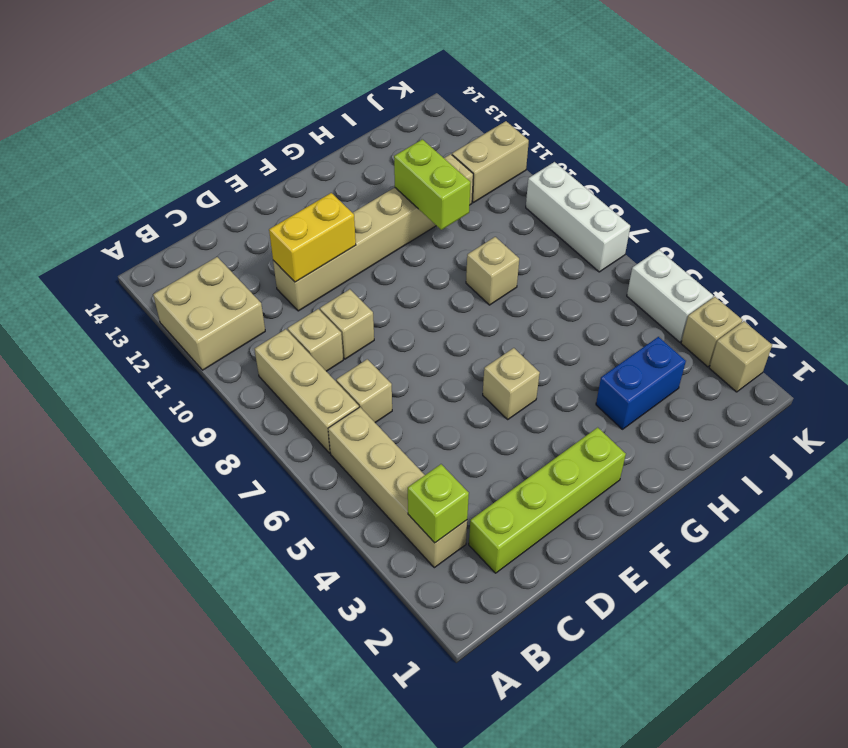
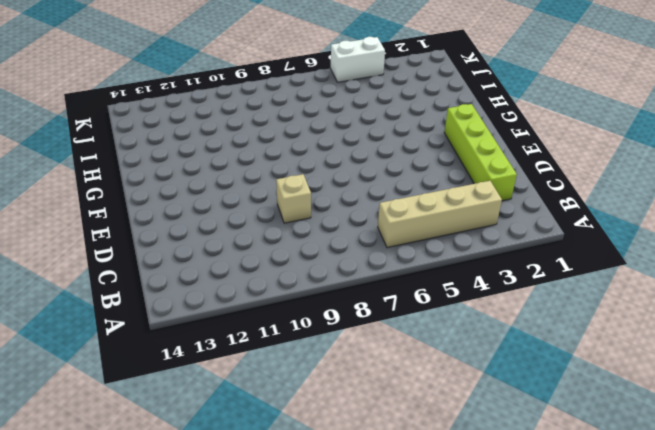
none -> tan brick A11:B12 level 1
none -> tan brick B7:B9 level 1
none -> tan brick C7 level 1

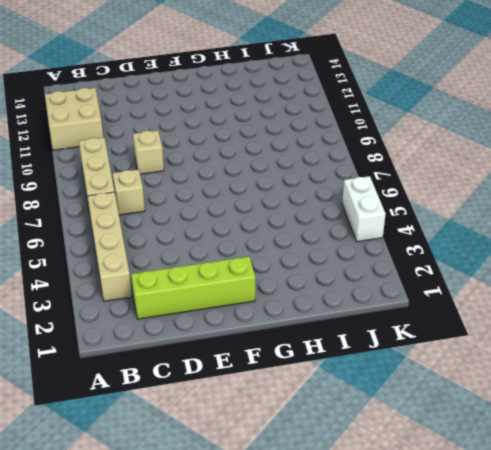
none -> tan brick C9 level 1
none -> tan brick D11:I11 level 1
none -> tan brick F5 level 1

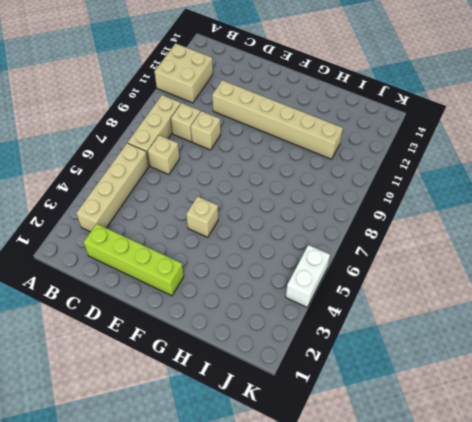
none -> blue brick H3:I3 level 1
none -> tan brick H8 level 1
none -> tan brick J11:K11 level 1

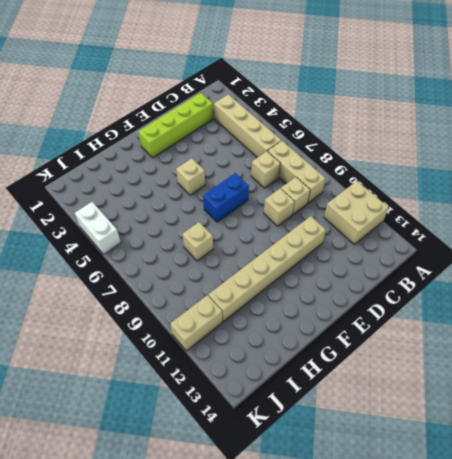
blue brick E7:F7 level 1 -> blue brick H3:I3 level 1
none -> tan brick K2 level 1
none -> tan brick K3 level 1
none -> white brick K7:K9 level 1

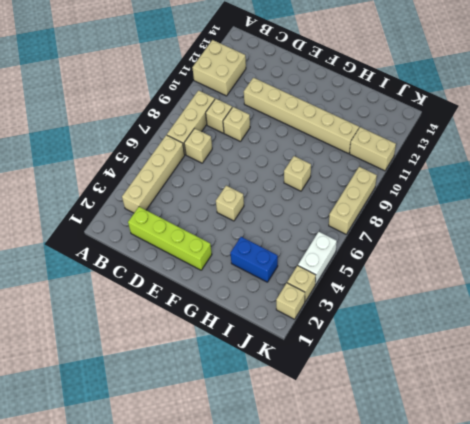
tan brick K7:K9 level 1 -> white brick K7:K9 level 1
none -> lime brick B3 level 2
none -> yellow brick D11:E11 level 2
none -> lime brick H10:H11 level 2

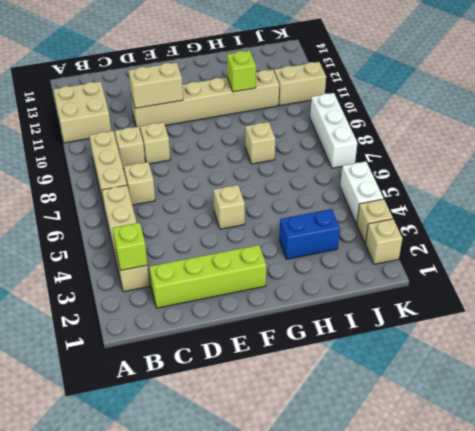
tan brick D11:E11 level 2 -> yellow brick D11:E11 level 2
lime brick H11 level 2 -> lime brick H10:H11 level 2

